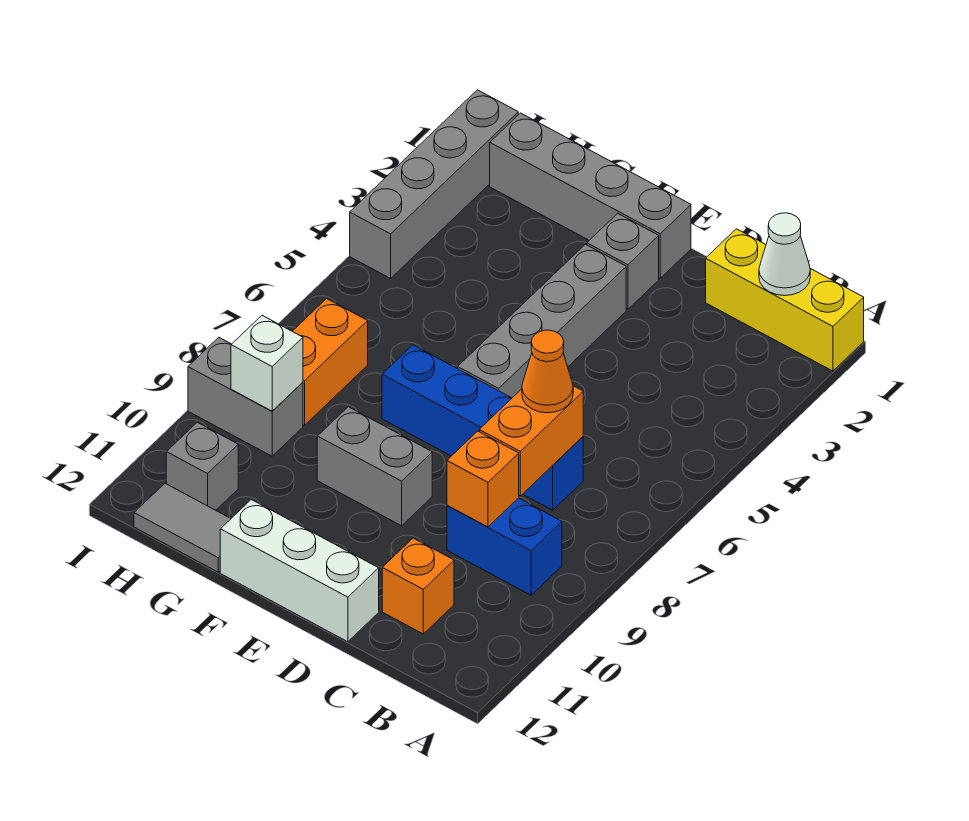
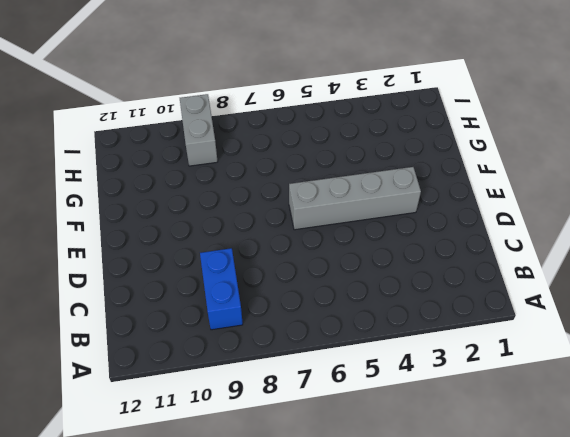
none -> yellow brick A1:C1 level 1
none -> blue brick C7:F7 level 1
none -> orange brick C11 level 1

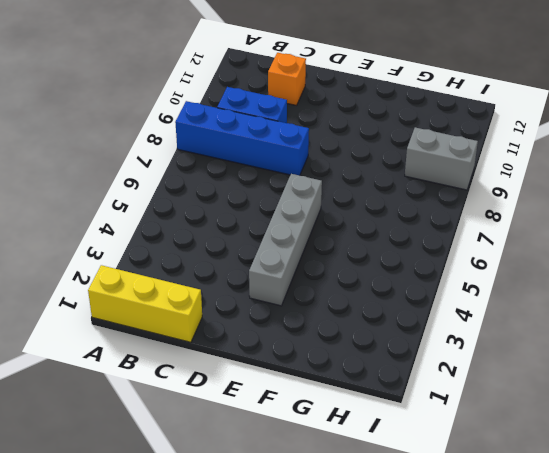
blue brick A8:D8 level 1 -> blue brick C7:F7 level 1
none -> white brick D12:F12 level 1
none -> grey brick E1:H1 level 1
none -> grey brick E2 level 1

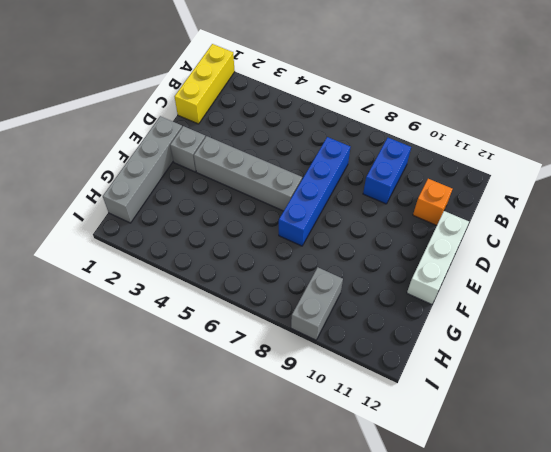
none -> grey brick E9:F9 level 1
none -> grey tile G12:H12 level 1
none -> orange brick H7:H8 level 1

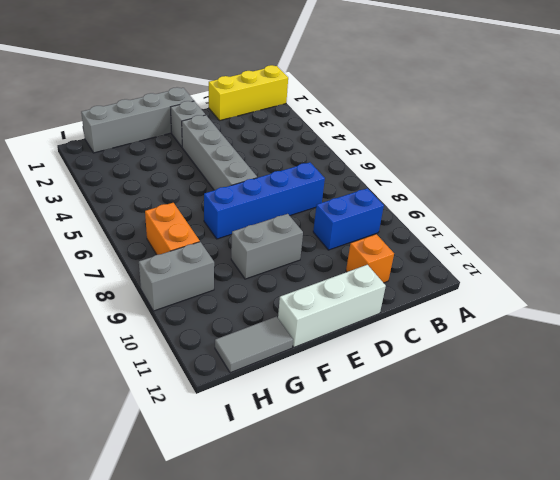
none -> grey brick H11 level 1
none -> grey brick I1:I4 level 1
none -> white cone B1 level 2

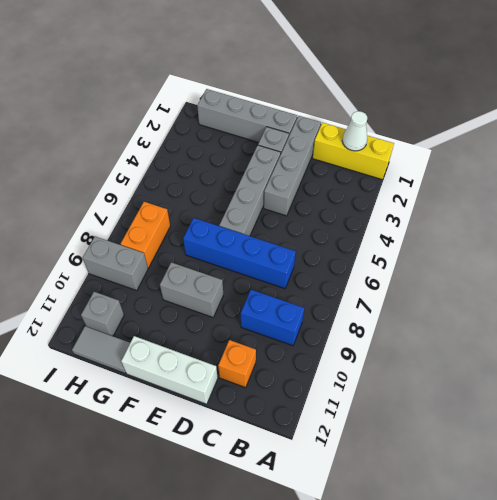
grey brick D1:D4 level 1 -> grey brick I1:I4 level 1
none -> orange brick C7:C8 level 2
none -> orange brick C9 level 2
none -> white brick H9 level 2

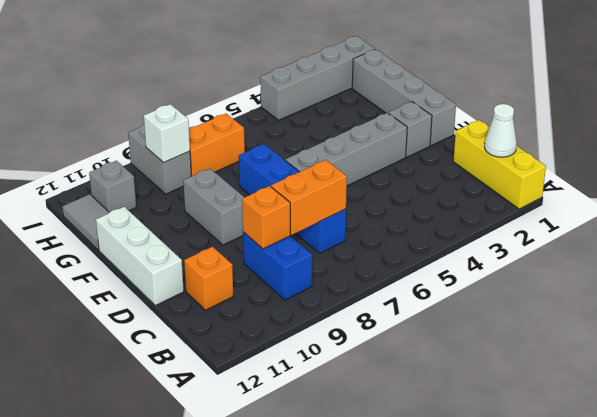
none -> orange cone C7 level 3

